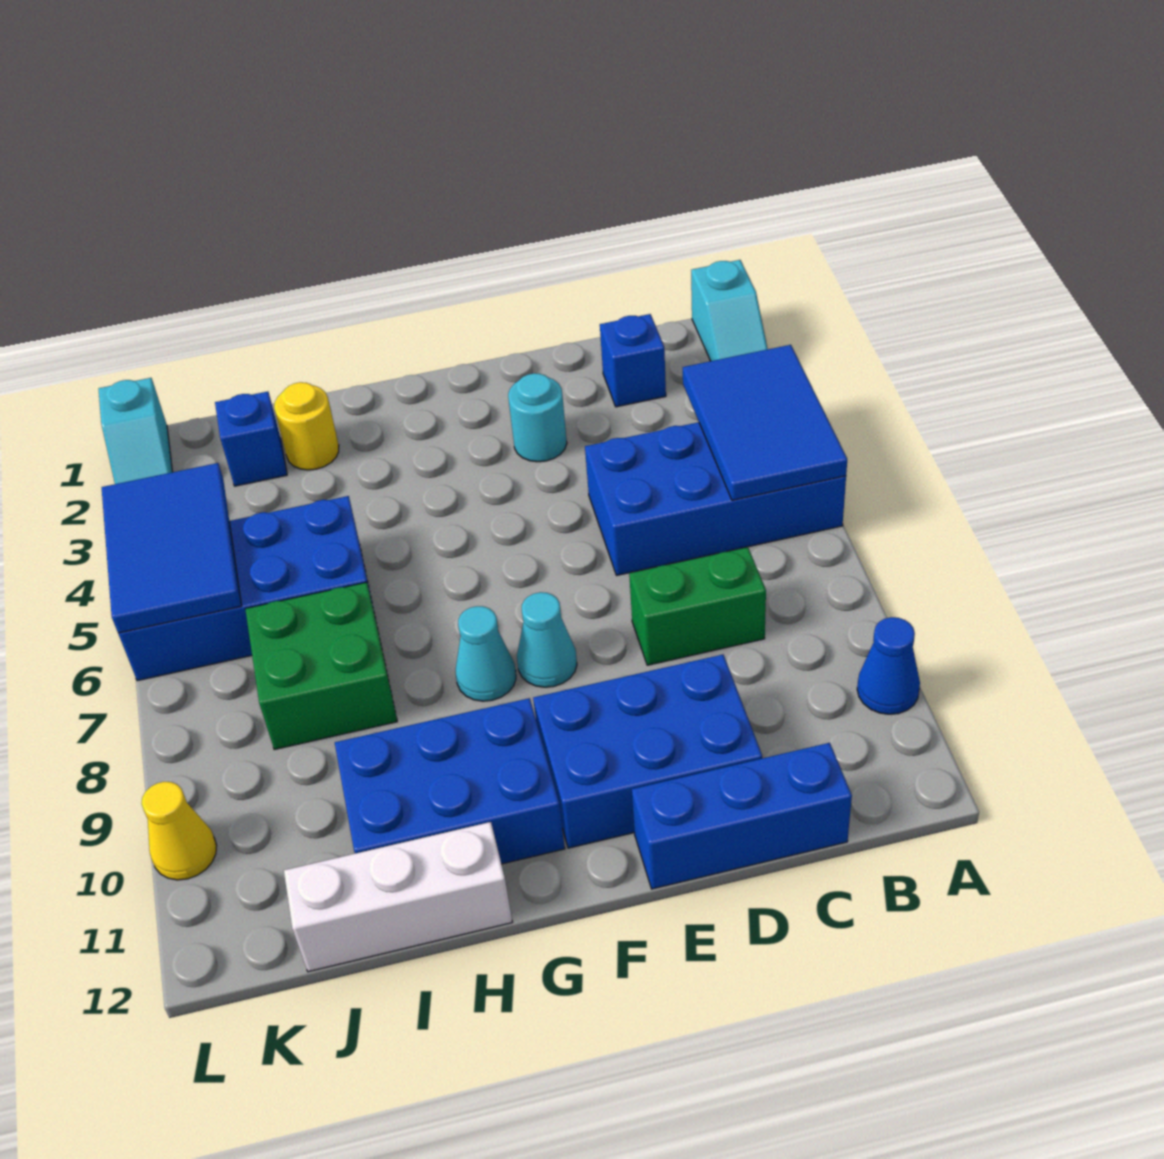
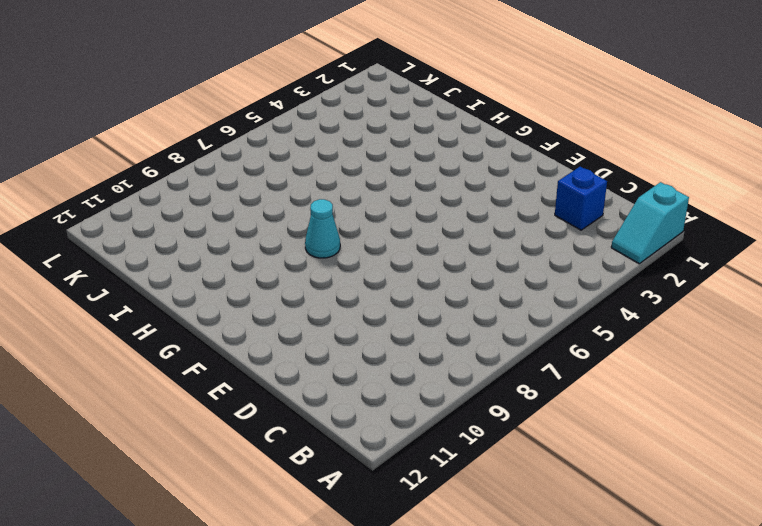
none -> blue brick A5:D6 level 1
none -> blue cone A10 level 1
none -> green brick C8:D8 level 1

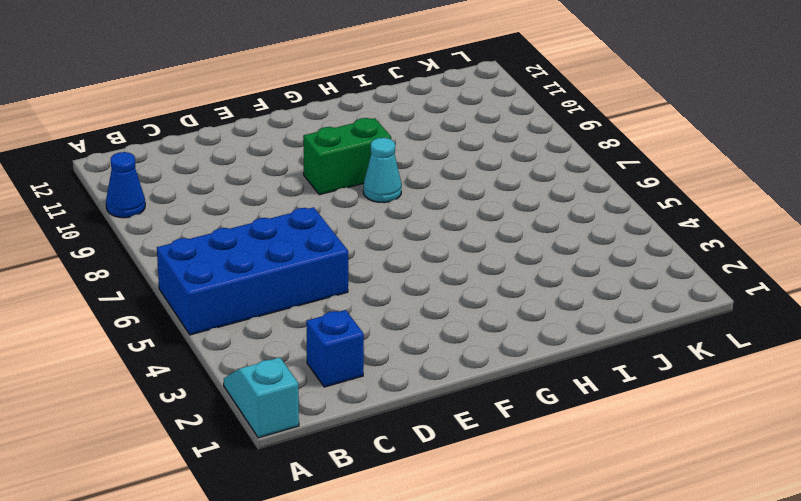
green brick F9:G9 level 1 -> green brick C8:D8 level 1
none -> blue brick C12:E12 level 1
none -> blue brick D10:F11 level 1
none -> cyan round brick E3 level 1

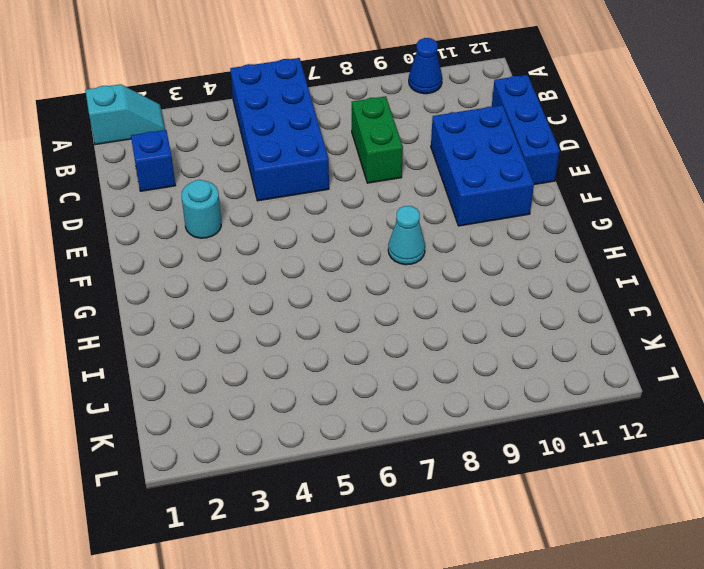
none -> cyan cone F8 level 1
none -> blue brick G10:I11 level 1
none -> white brick H12:J12 level 1

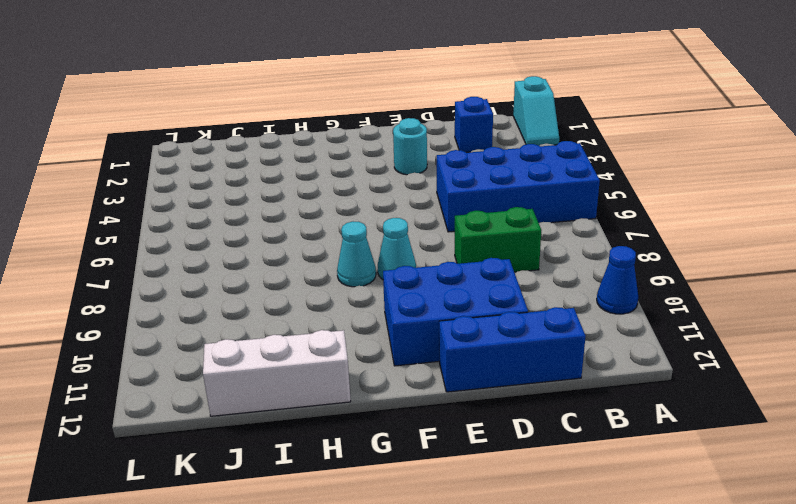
none -> blue brick G10:I11 level 1
none -> yellow round brick I2 level 1
none -> blue brick I5:L6 level 1

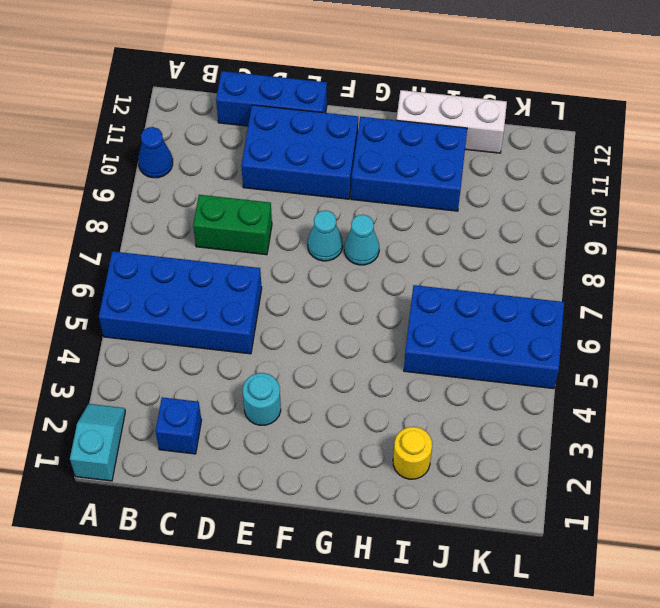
none -> green brick I7:J8 level 1
none -> blue brick J2 level 1
none -> cyan slope L1:L2 level 1 top 1

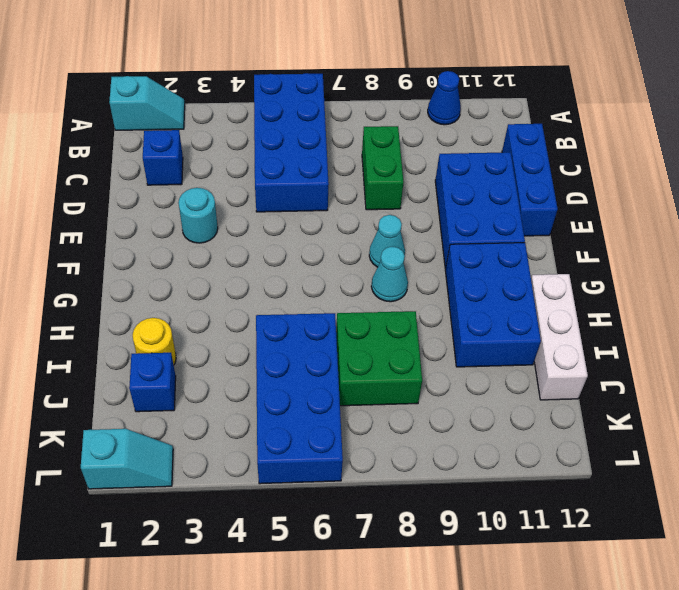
none -> yellow cone L10 level 1
none -> blue tile A4:B6 level 2
none -> blue tile K4:L6 level 2

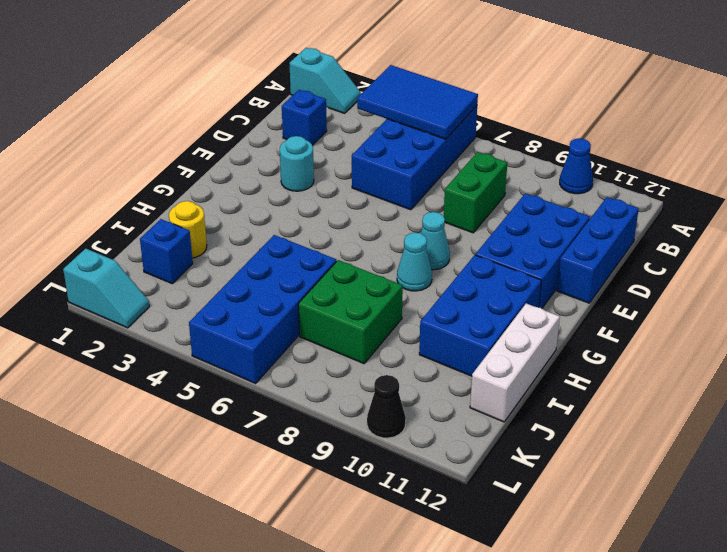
black cone L10 level 1 -> yellow cone L10 level 1
none -> blue tile K4:L6 level 2

